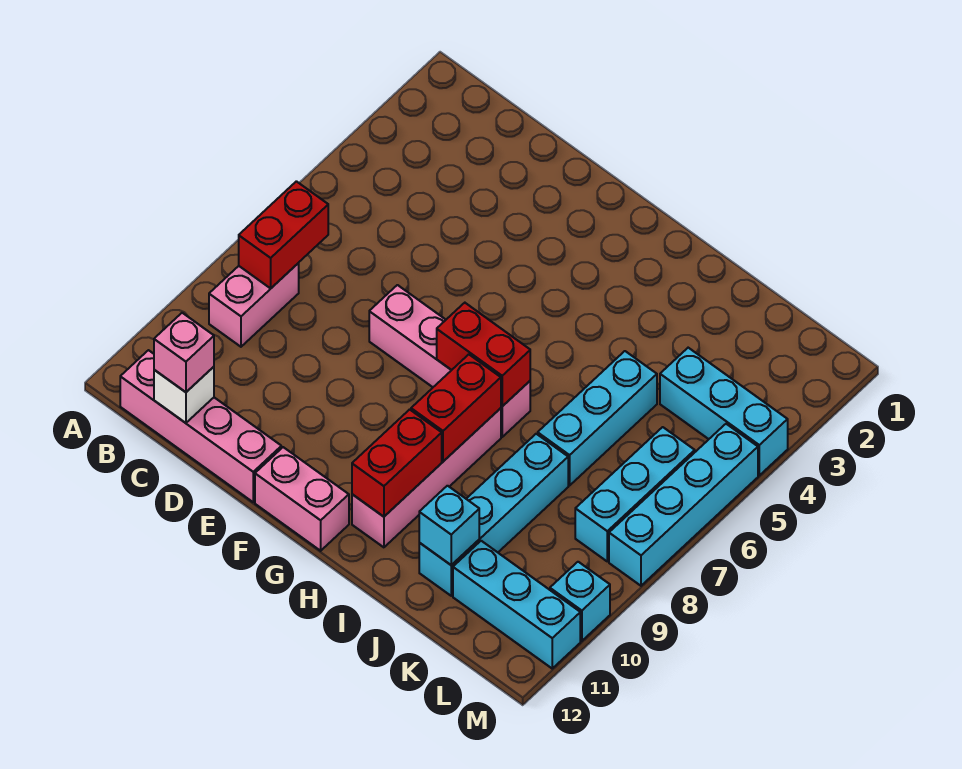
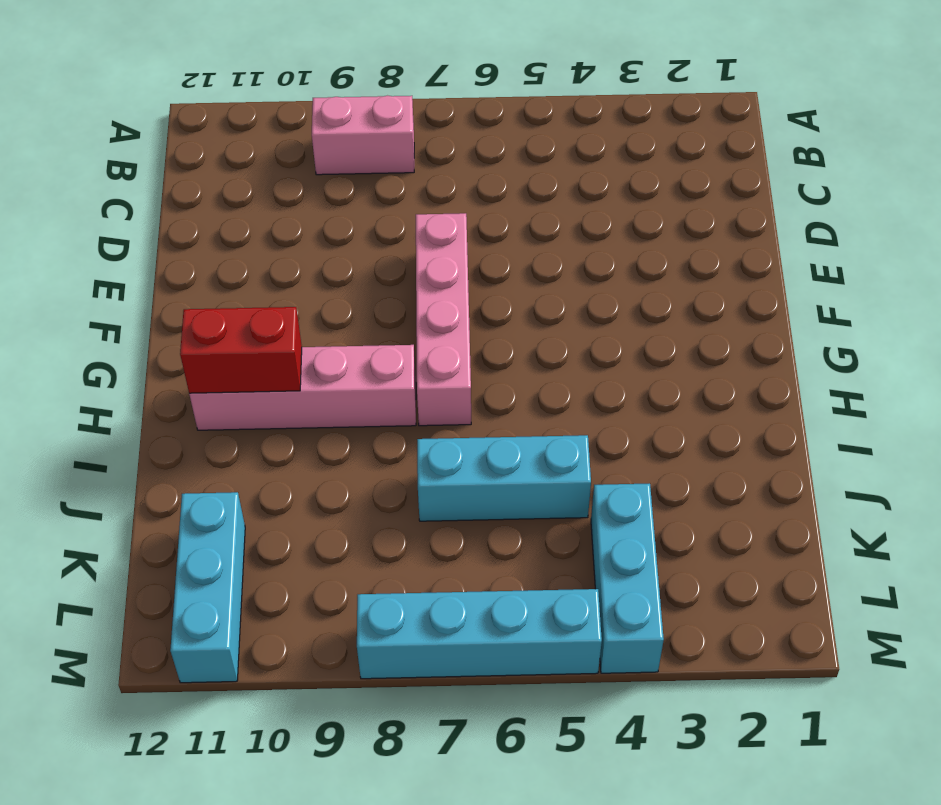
none -> pink brick B12:E12 level 1
none -> pink brick F12:G12 level 1
none -> cyan brick J8:J11 level 1

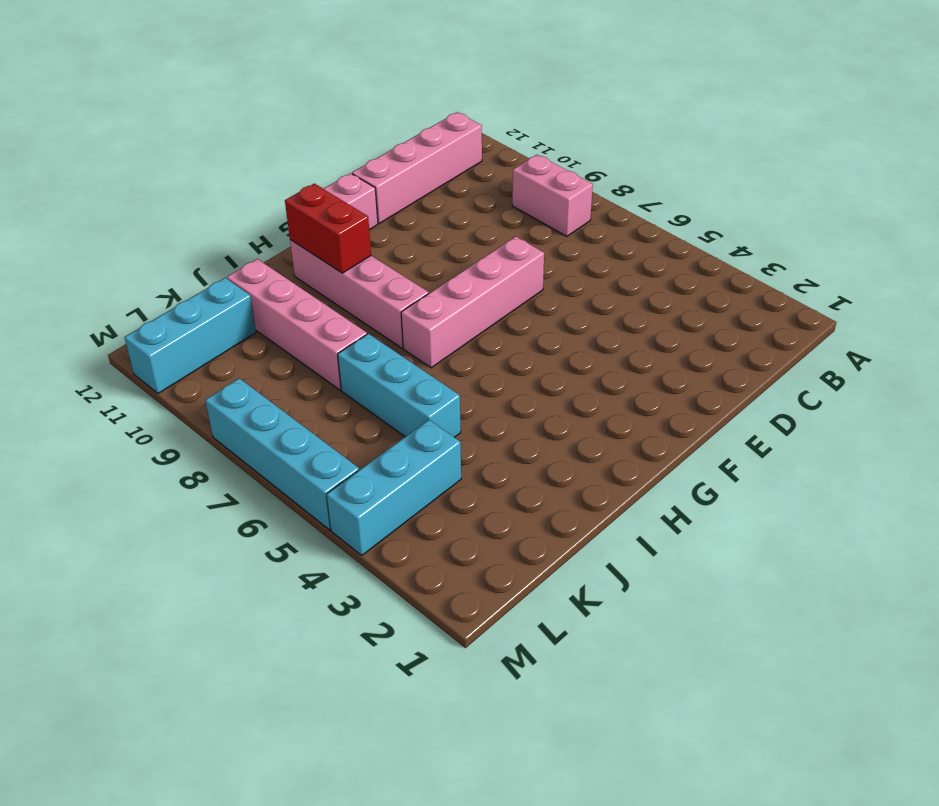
pink brick J8:J11 level 1 -> cyan brick J8:J11 level 1
none -> cyan brick L6:L8 level 1
none -> cyan brick M10 level 1
none -> red brick B7:B8 level 2

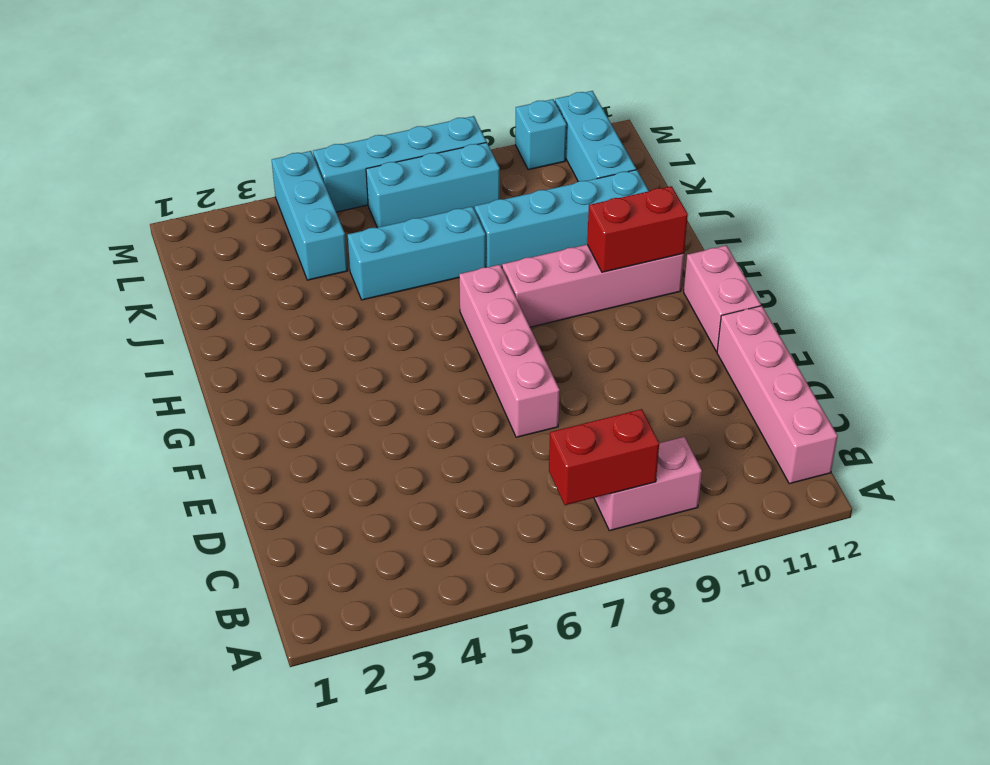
none -> white brick C12 level 2
none -> red brick G7:H7 level 2
none -> red brick H8:H9 level 2

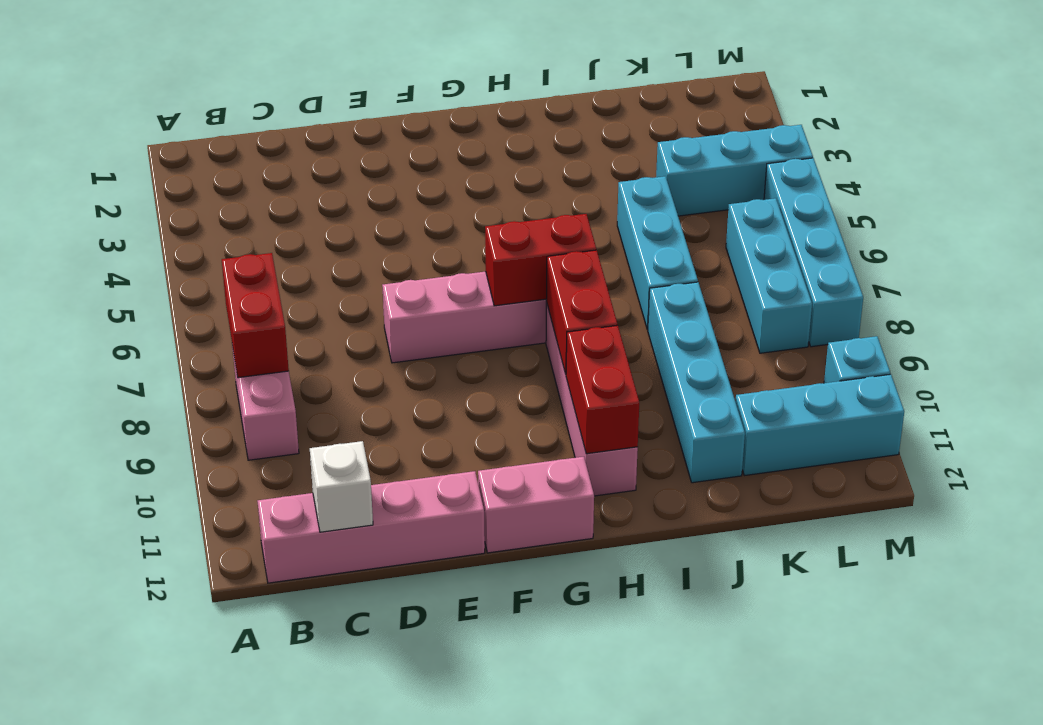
none -> cyan brick J11 level 2
none -> pink brick C12 level 3

